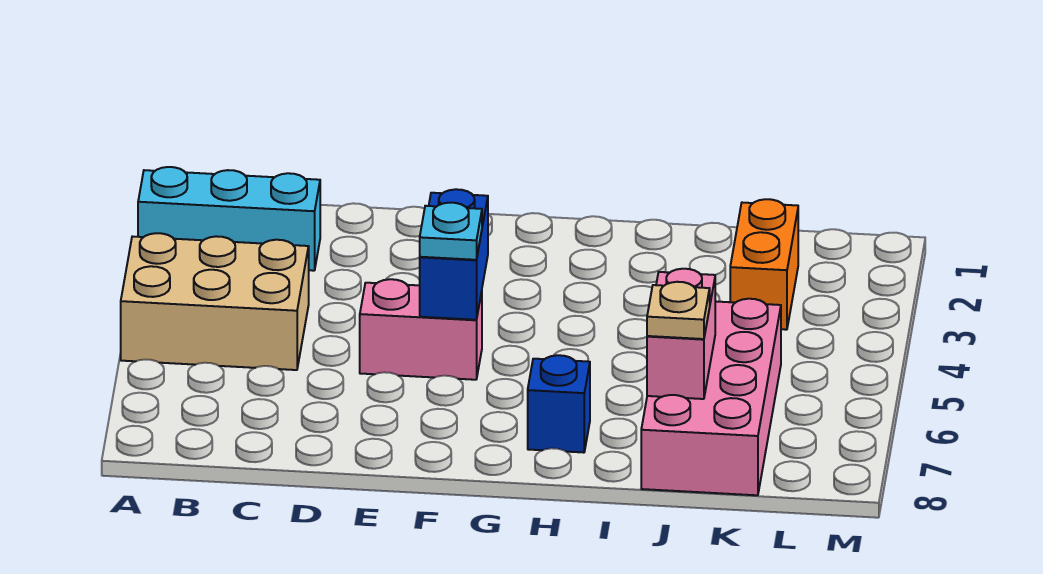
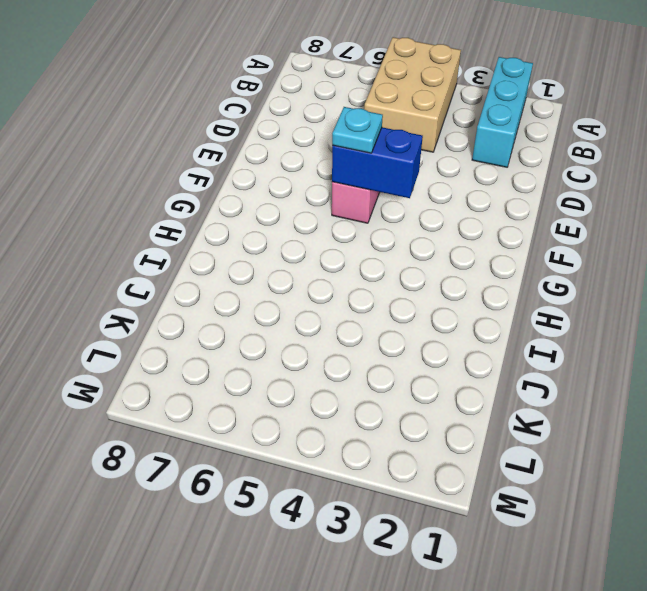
none -> blue brick H7 level 1
none -> pink brick J5:K8 level 1

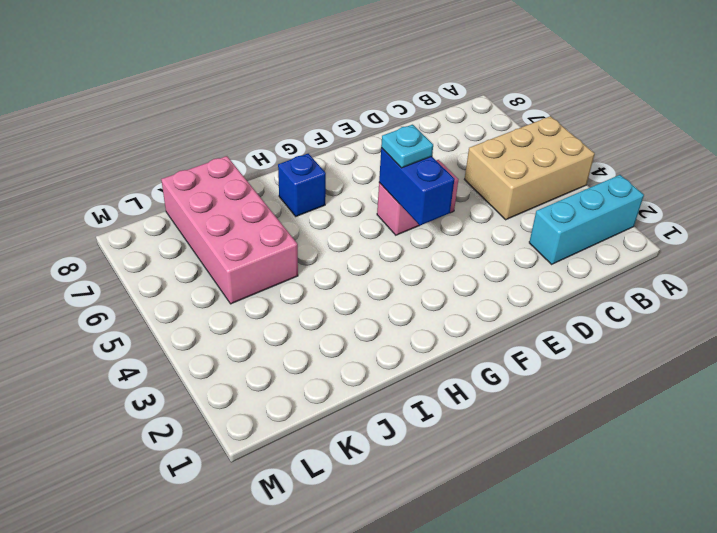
none -> orange brick K2:K3 level 1
none -> pink brick J6:J7 level 2

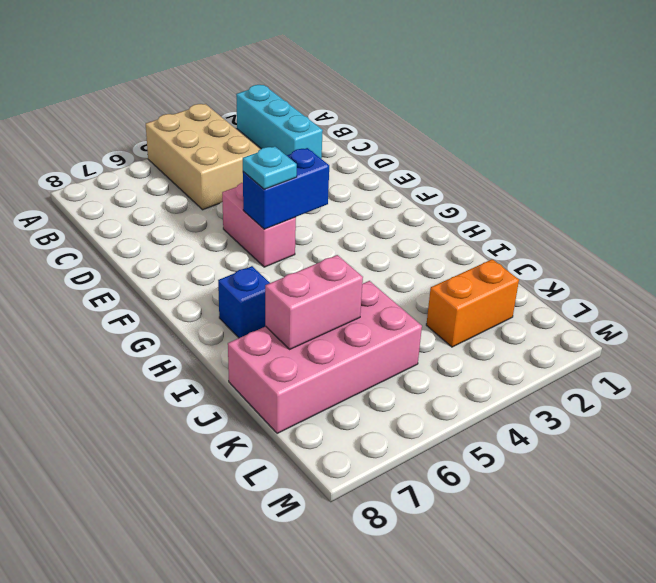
none -> tan plate J7 level 3

